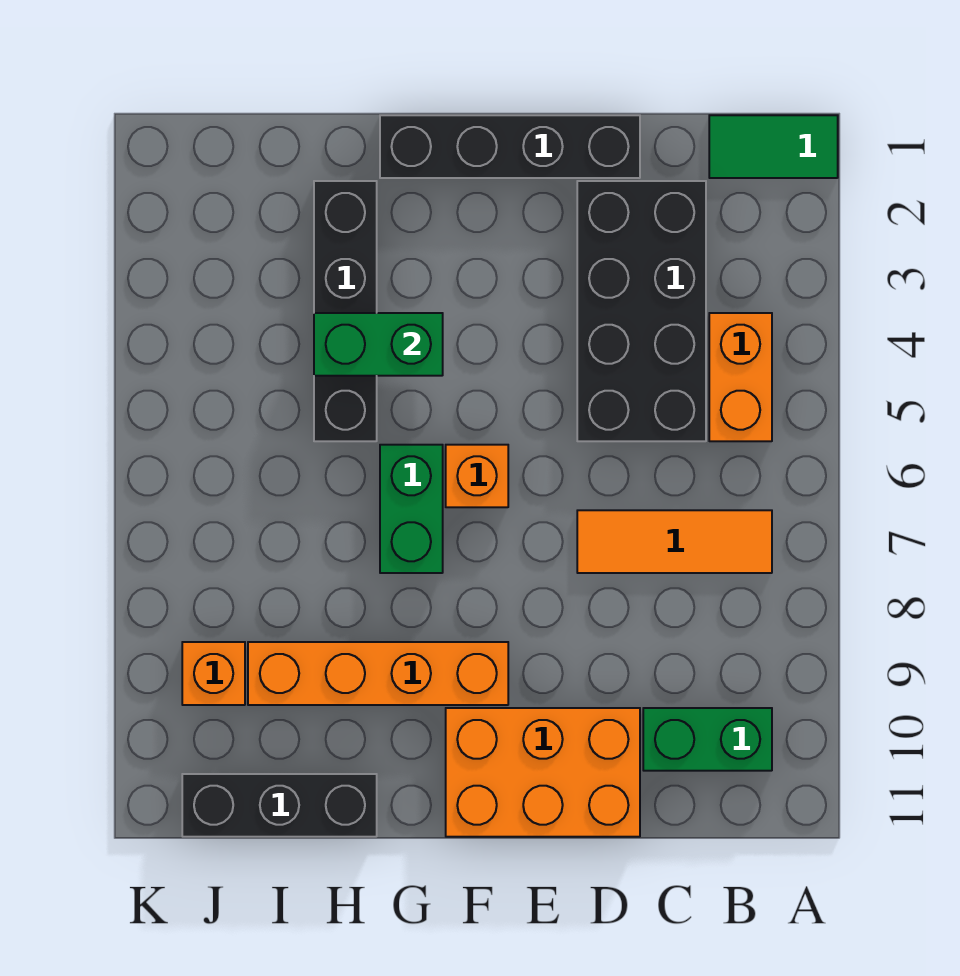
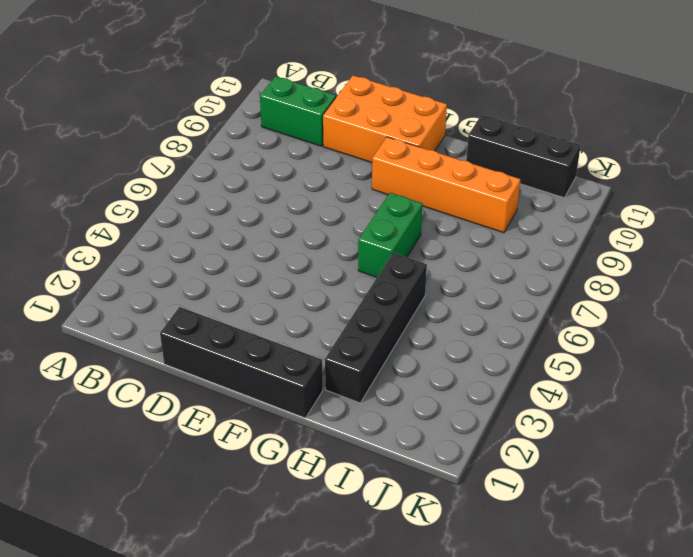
none -> green tile A1:B1 level 1
none -> orange brick B4:B5 level 1
none -> orange tile B7:D7 level 1

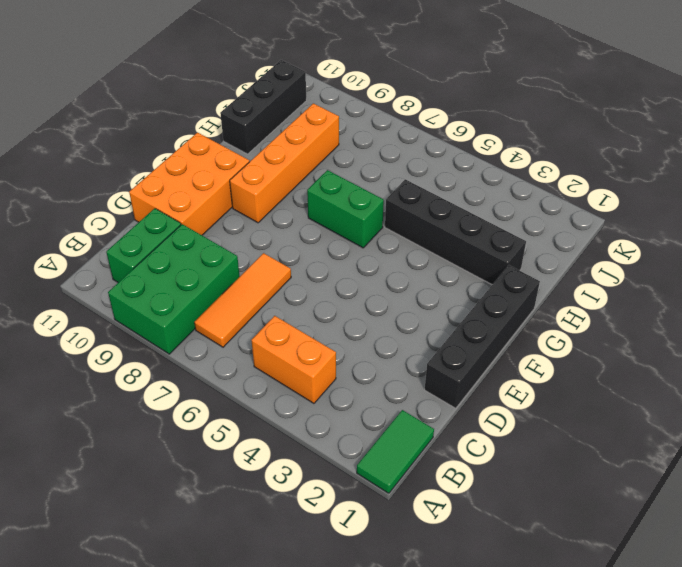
green brick A8:C9 level 1 -> none
none -> black brick C2:D5 level 1
none -> orange brick F6 level 1
none -> orange brick J9 level 1

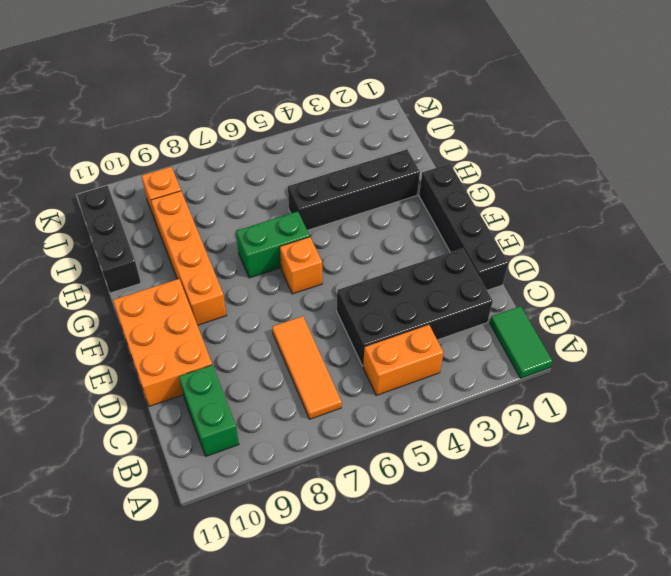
none -> green brick G4:H4 level 2

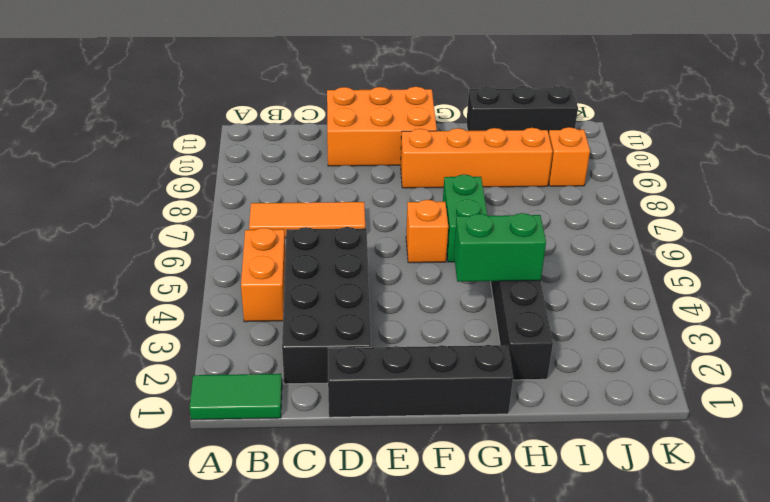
none -> green brick B10:C10 level 1

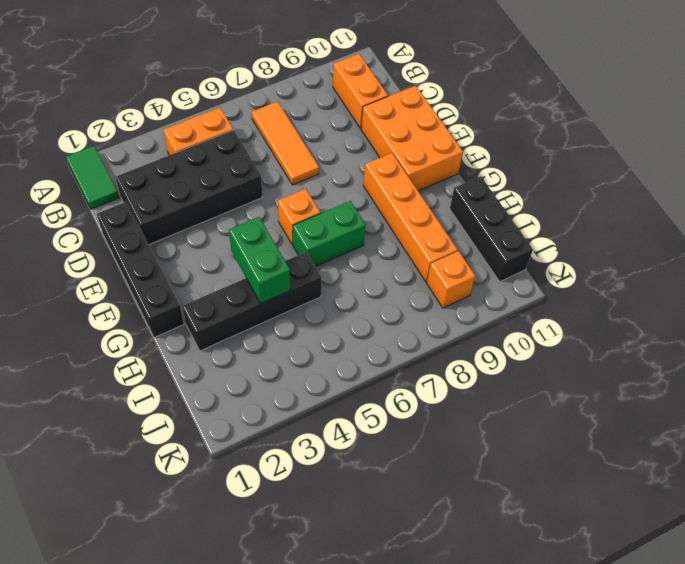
orange brick B10:C10 level 1 -> green brick B10:C10 level 1

